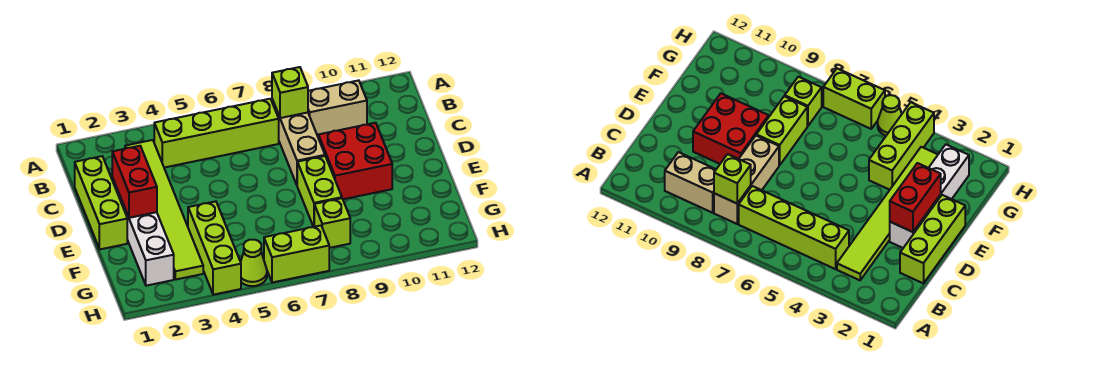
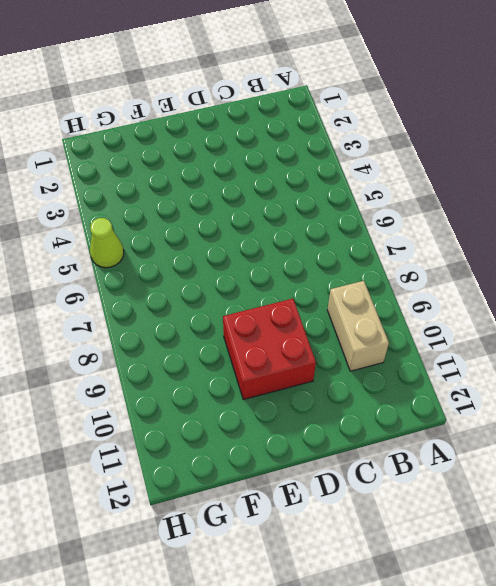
none -> lime tile B3:G3 level 1
none -> lime brick B4:B7 level 1
none -> tan brick B8:D8 level 1

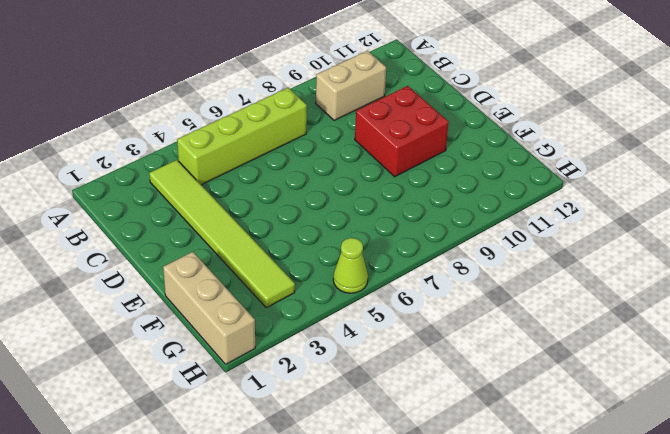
tan brick F1:H1 level 1 -> tan brick B8:D8 level 1
none -> lime brick C1:E1 level 1
none -> white brick D2:G2 level 1
none -> lime brick E8:F8 level 1

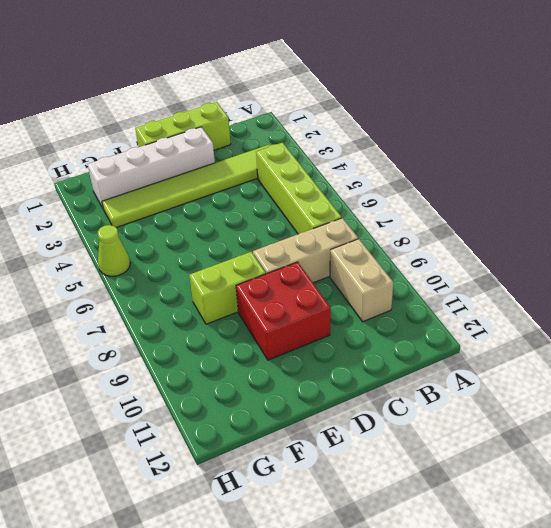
none -> lime brick F4:H4 level 1
none -> lime brick G8 level 1
none -> lime brick H6:H7 level 1

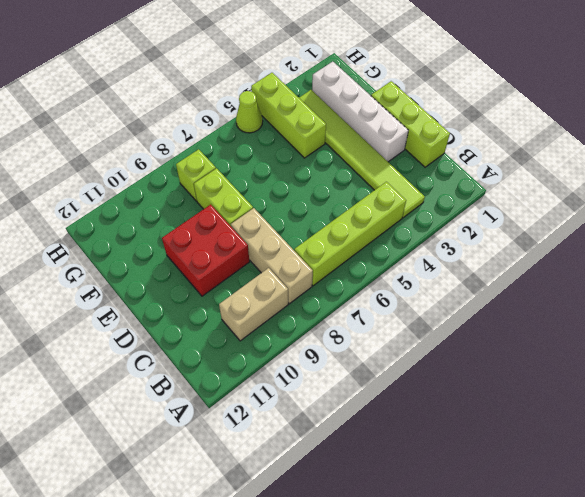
none -> lime brick H6:H7 level 1
none -> lime brick B8 level 2
none -> red brick D2:E2 level 2

